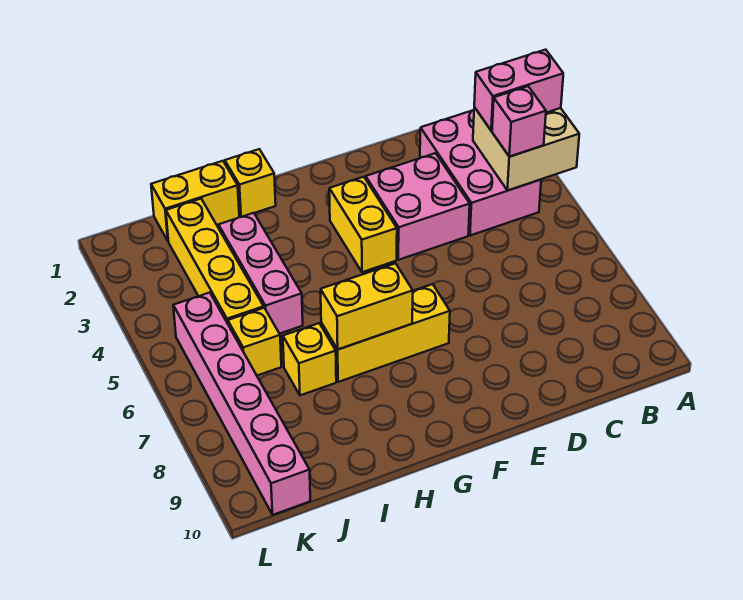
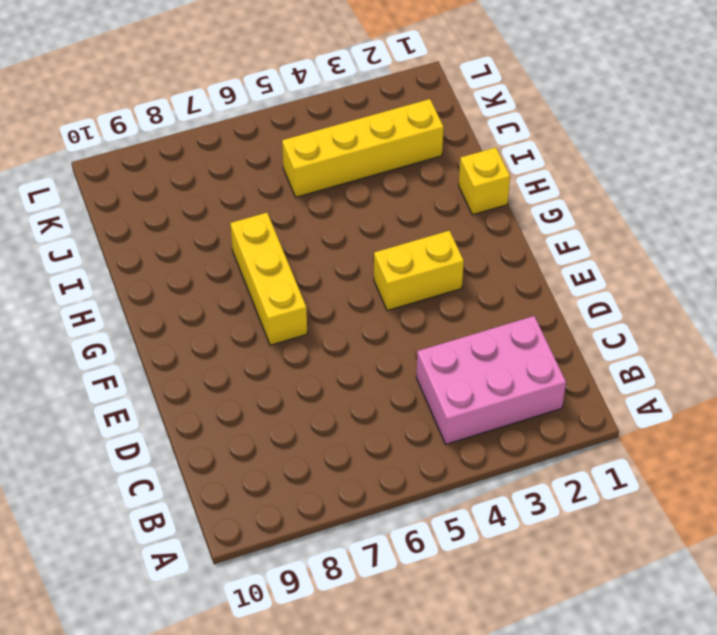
none -> pink brick D3:E4 level 1
none -> yellow brick I1:J1 level 1
none -> pink brick I3:I5 level 1

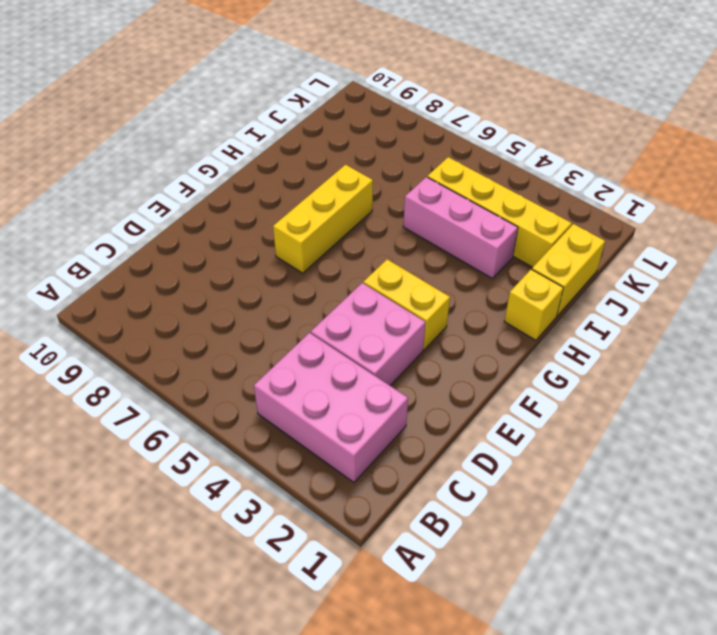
none -> yellow brick I7 level 1
none -> yellow brick J6 level 1
none -> pink brick K5:K10 level 1

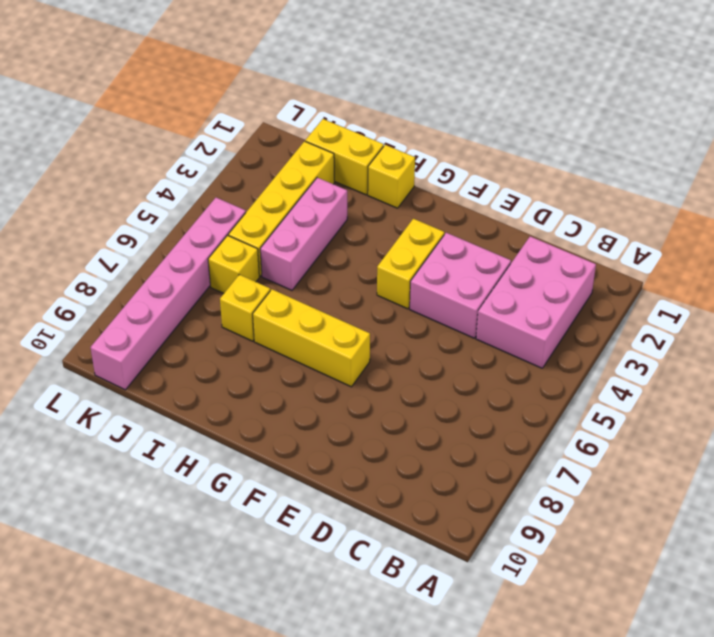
none -> tan brick A3:B4 level 2
none -> yellow brick G7:H7 level 2
none -> pink brick A3:B3 level 3

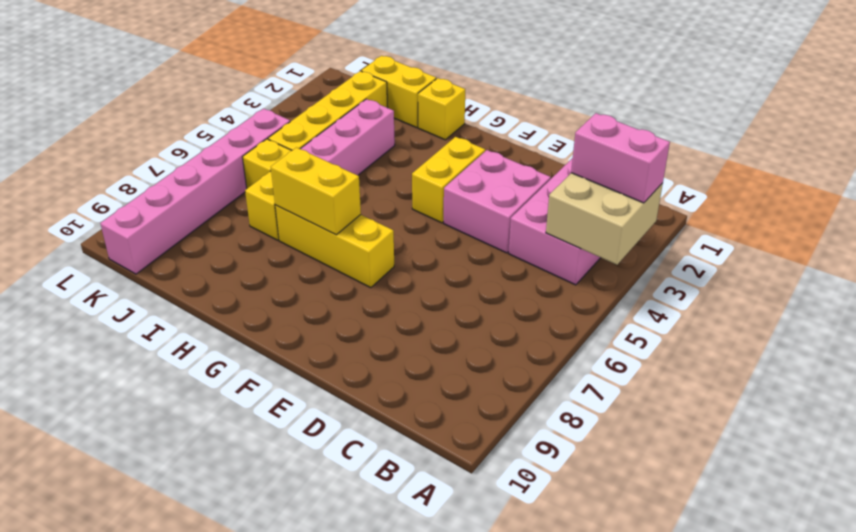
none -> pink brick B4 level 3

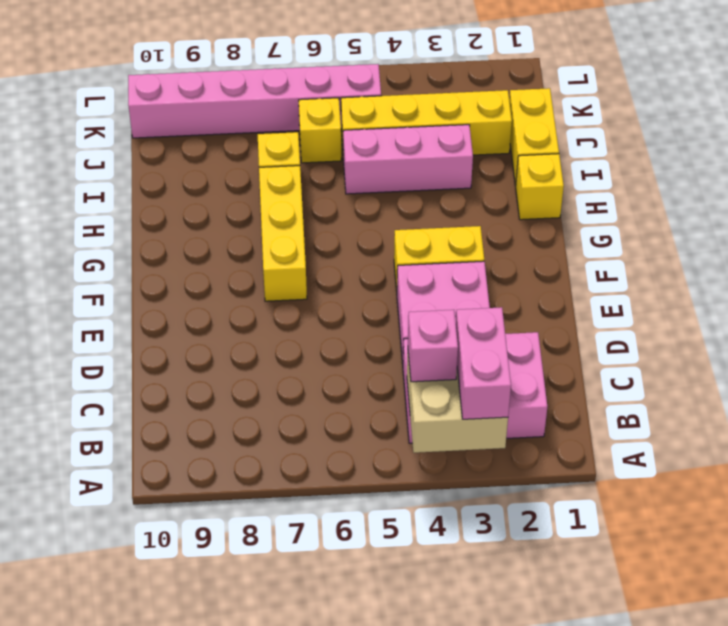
none -> yellow brick G7:H7 level 2

